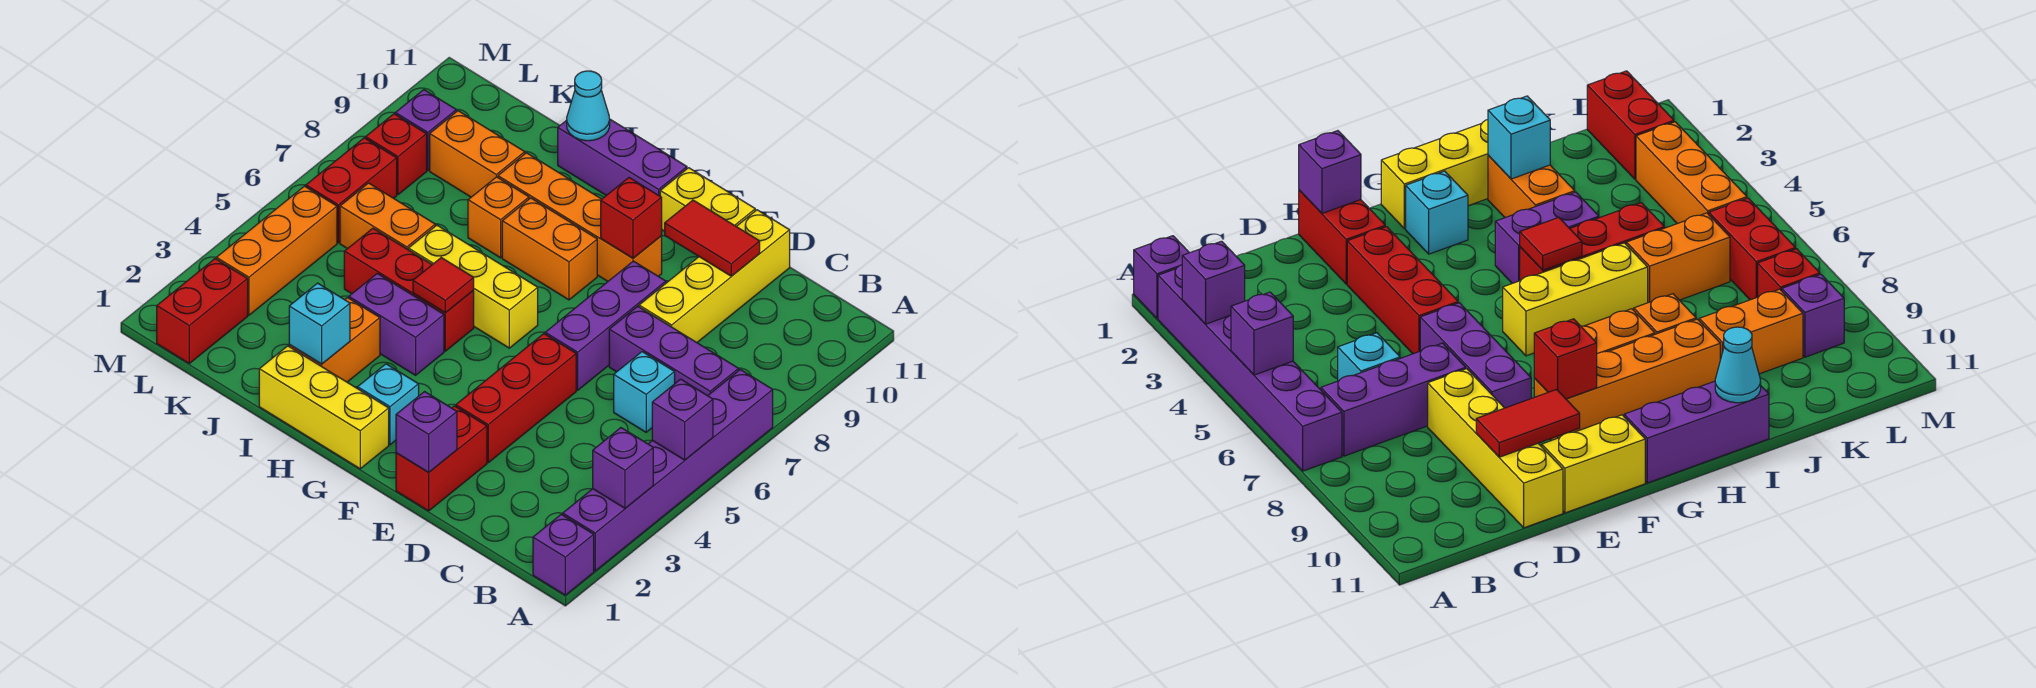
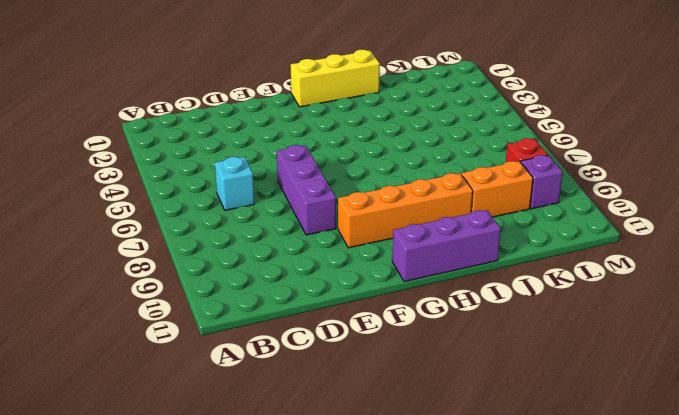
none -> purple brick A1 level 1
none -> purple brick A2:A7 level 1
none -> purple brick B7:D7 level 1
none -> yellow brick D8:D11 level 1

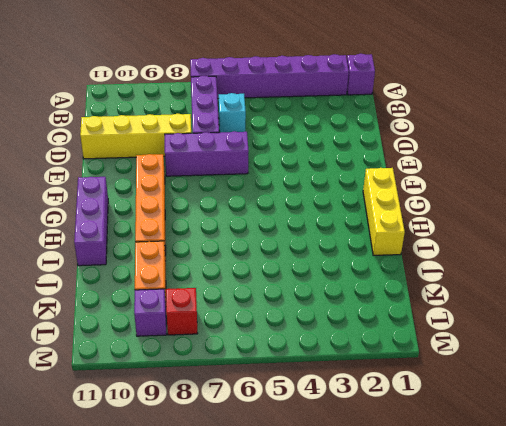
none -> red brick E1:E2 level 1
none -> red brick E3:E5 level 1
none -> yellow brick E11:F11 level 1
none -> cyan brick G2 level 1

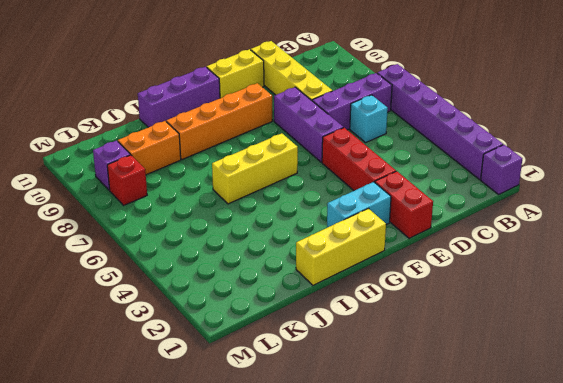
cyan brick F2:G2 level 1 -> cyan brick G2 level 1
none -> orange brick G8:H8 level 1
none -> purple brick H4:I4 level 1
none -> red brick H5:J5 level 1
none -> orange brick I2:I3 level 1

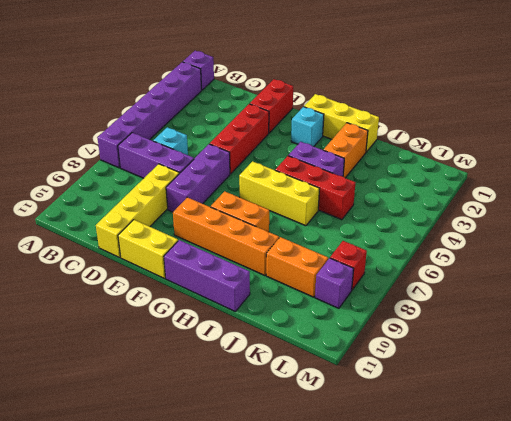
none -> orange brick I8 level 1
none -> orange brick J6:K6 level 1
none -> red brick L1:L2 level 1
none -> orange brick L3:L5 level 1

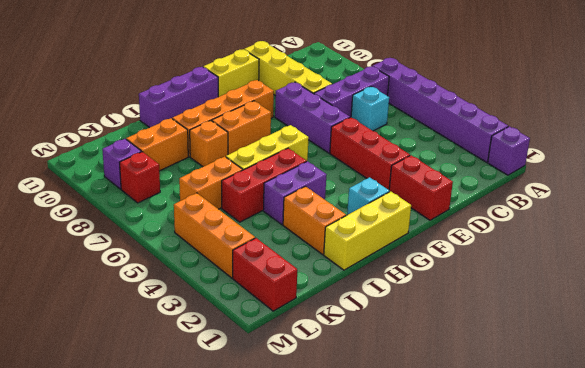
none -> red brick L6:L7 level 1
none -> purple brick A3 level 2
none -> purple brick A5 level 2
none -> red tile D10:E10 level 2

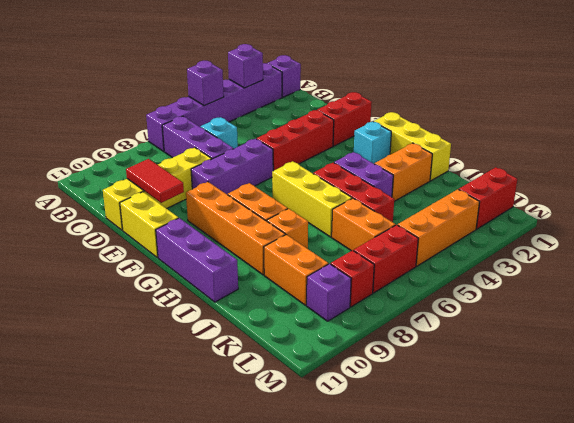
none -> purple brick E1 level 2
none -> red brick F9 level 2
none -> red tile H5 level 2
none -> cyan brick I2 level 2

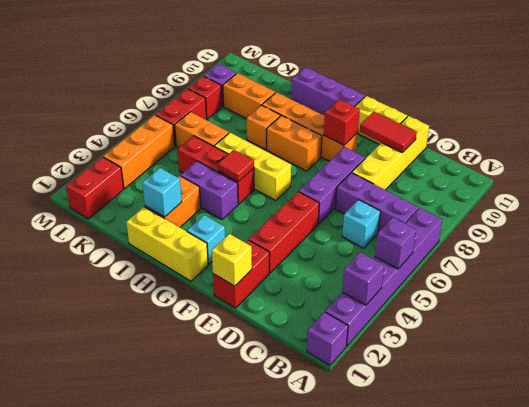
yellow brick E1 level 2 -> purple brick E1 level 2
none -> cyan cone I11 level 2

